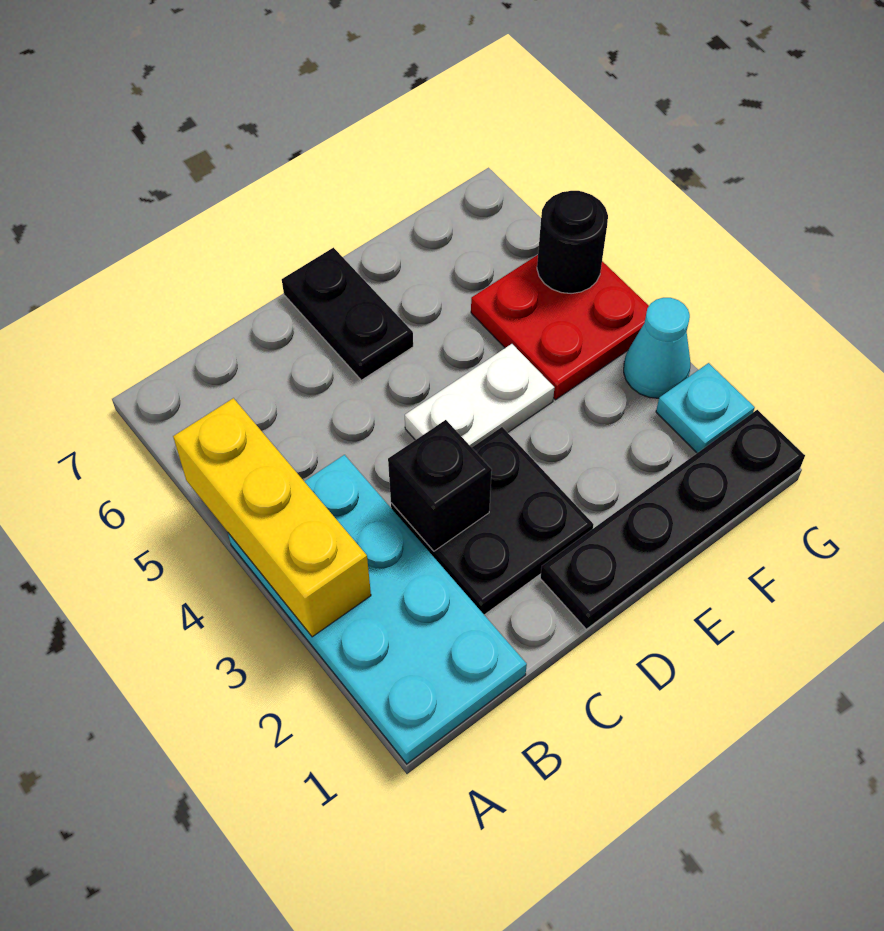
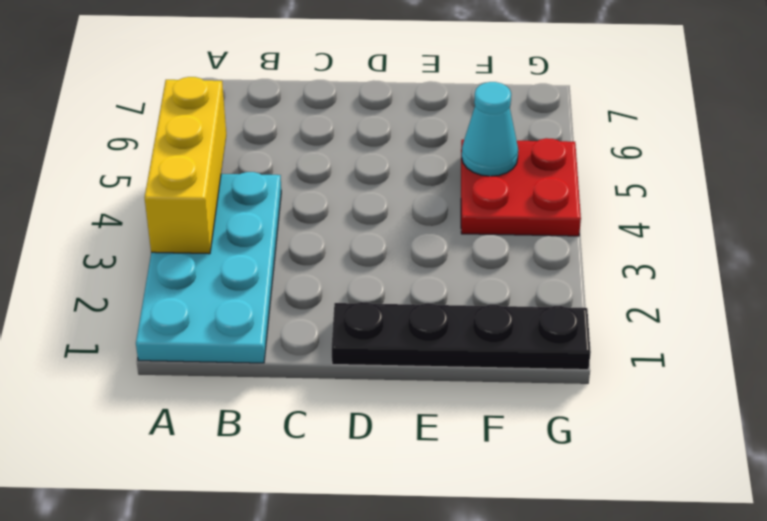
cyan cone F5 level 2 -> cyan cone G3 level 1
none -> black plate C2:D3 level 1
none -> white plate D4:E4 level 1

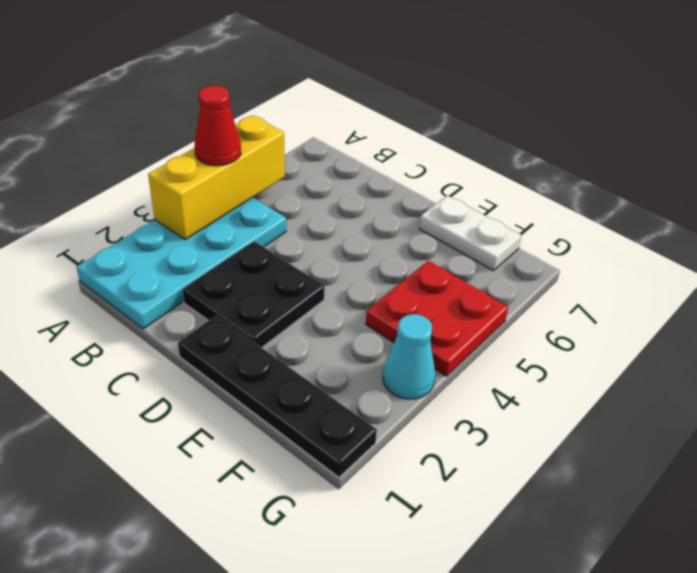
red cone A4 level 3 -> none
white plate E7:F7 level 1 -> white plate D4:E4 level 1
none -> black plate D6:D7 level 1
none -> cyan plate G2 level 1

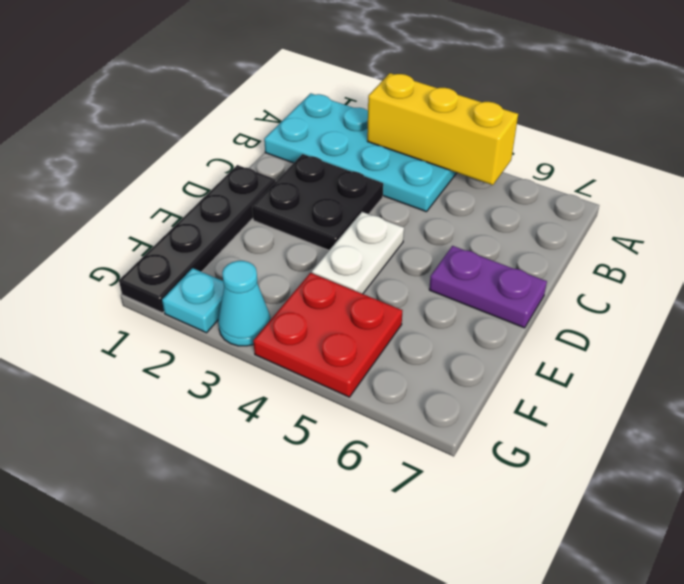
purple plate D6:D7 level 1 -> black plate D6:D7 level 1
none -> black brick C3 level 2
none -> black round brick G5 level 2

